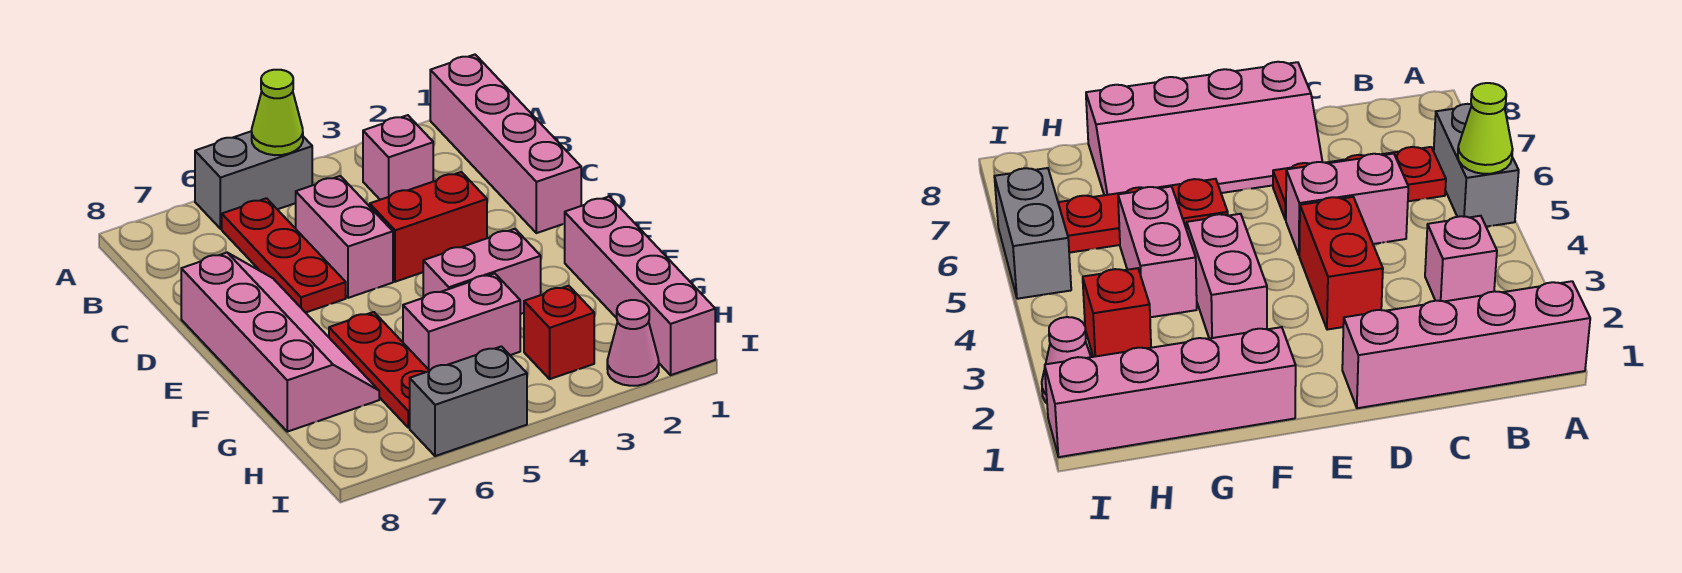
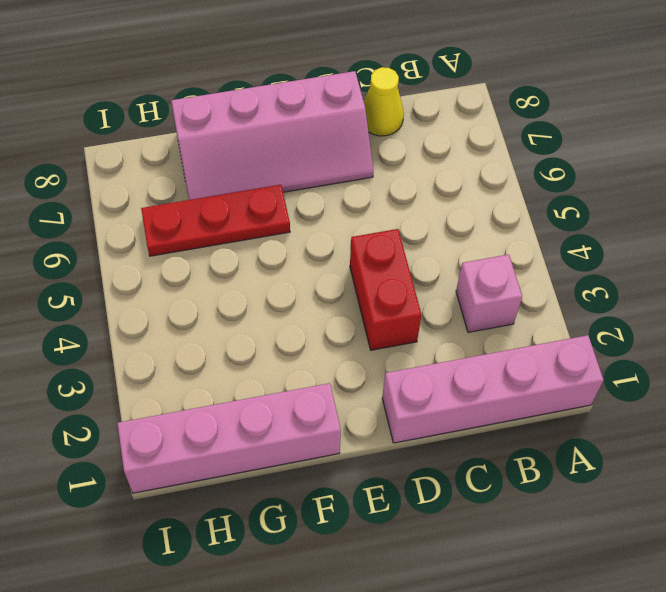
yellow cone C8 level 1 -> none
none -> grey brick A5:A6 level 1
none -> red plate B6:D6 level 1
none -> pink brick C5:D5 level 1

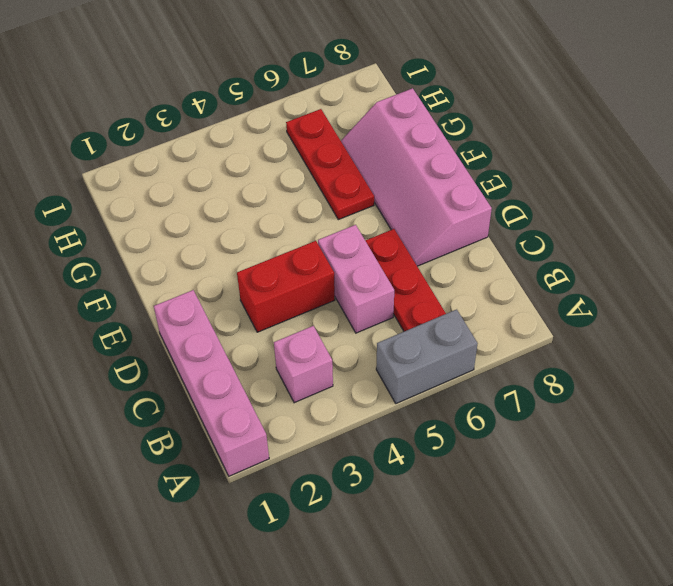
none -> pink brick F1:I1 level 1
none -> pink brick F3:F4 level 1
none -> pink brick G4:G5 level 1

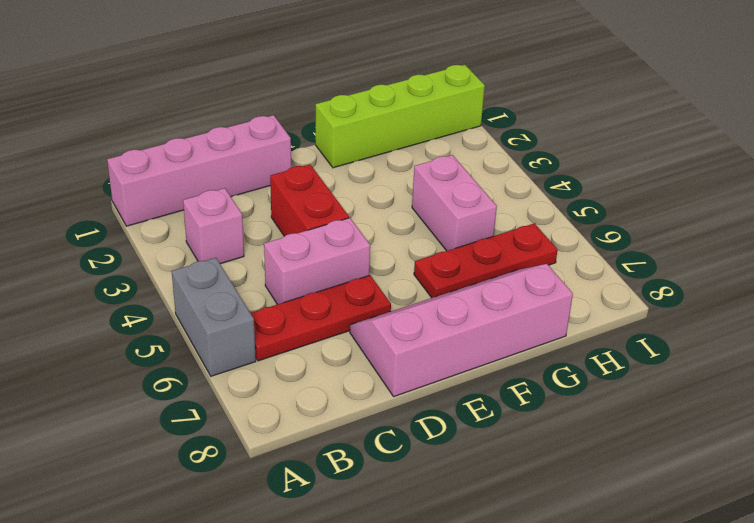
lime brick F1:I1 level 1 -> pink brick F1:I1 level 1
none -> pink brick F3:F4 level 1
none -> red brick H3 level 1
none -> pink cone I2 level 1

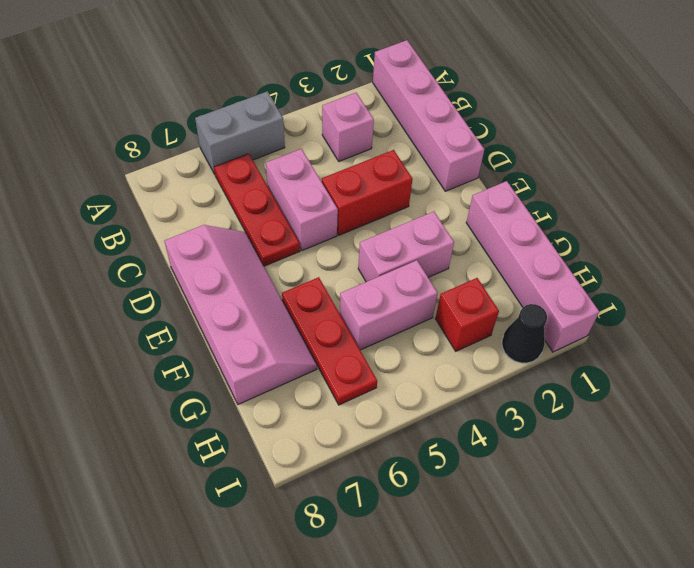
black cone I2 level 1 -> pink cone I2 level 1
none -> grey brick I5:I6 level 1
none -> lime cone A5 level 2

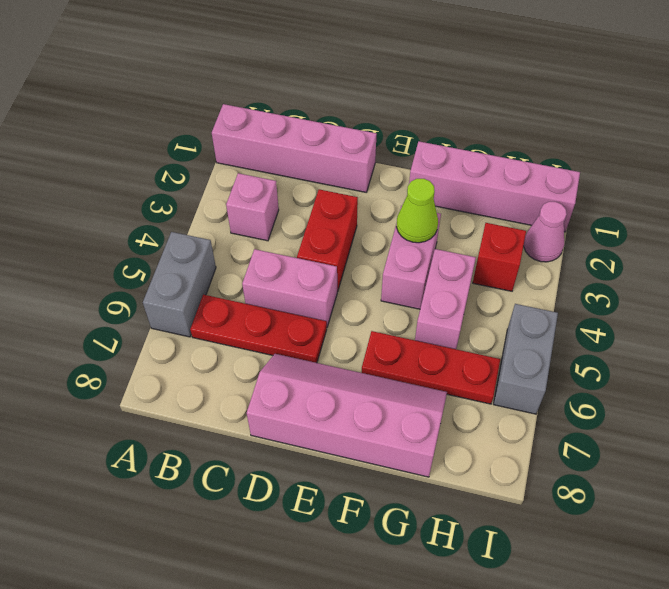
lime cone F3 level 2 -> lime cone A5 level 2

